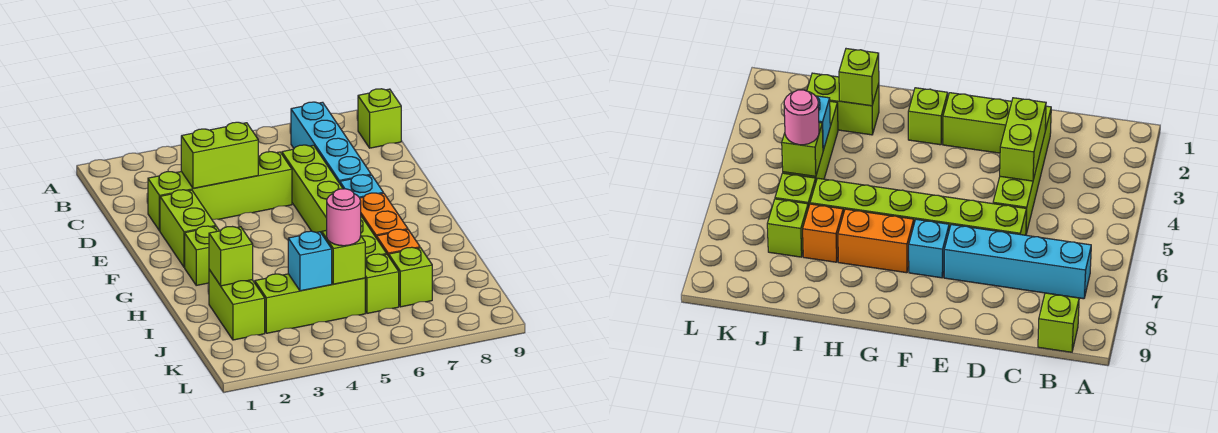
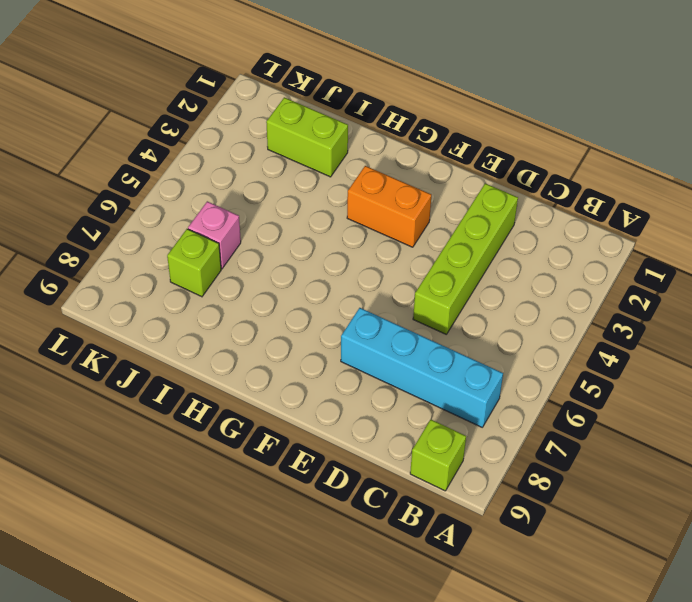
orange brick F3:G3 level 1 -> orange brick G7:H7 level 1
pink brick J6 level 1 -> lime brick J6 level 1
none -> lime brick D6:I6 level 1
none -> lime brick E2:F2 level 1
none -> cyan brick F7 level 1

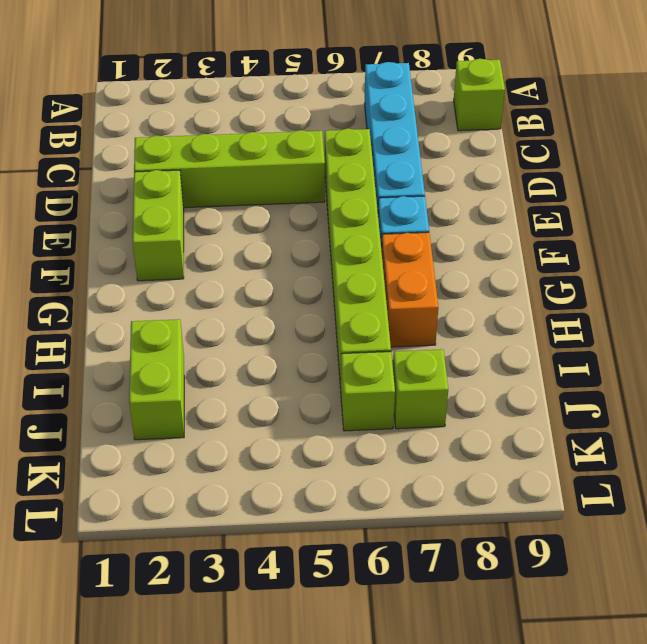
none -> lime brick G2 level 1
none -> orange brick I7 level 1
none -> lime brick J3:J5 level 1

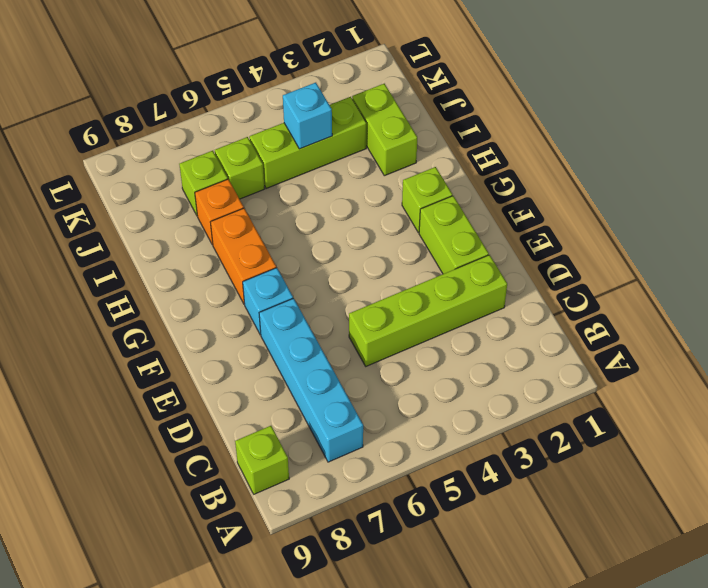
none -> lime brick D6:I6 level 1
none -> lime brick D3:D4 level 2
none -> lime brick I2 level 2

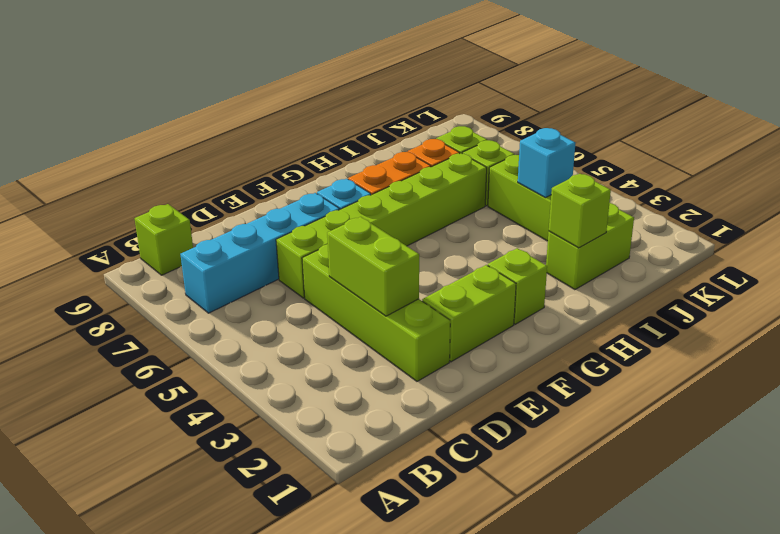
none -> lime brick J5 level 2
none -> pink round brick J5 level 3

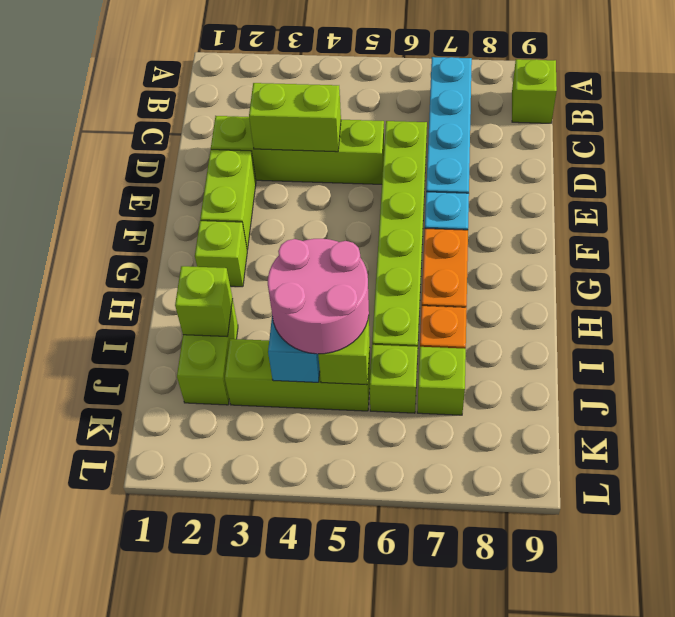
pink round brick I4:J5 level 3 -> pink round brick J5 level 3

